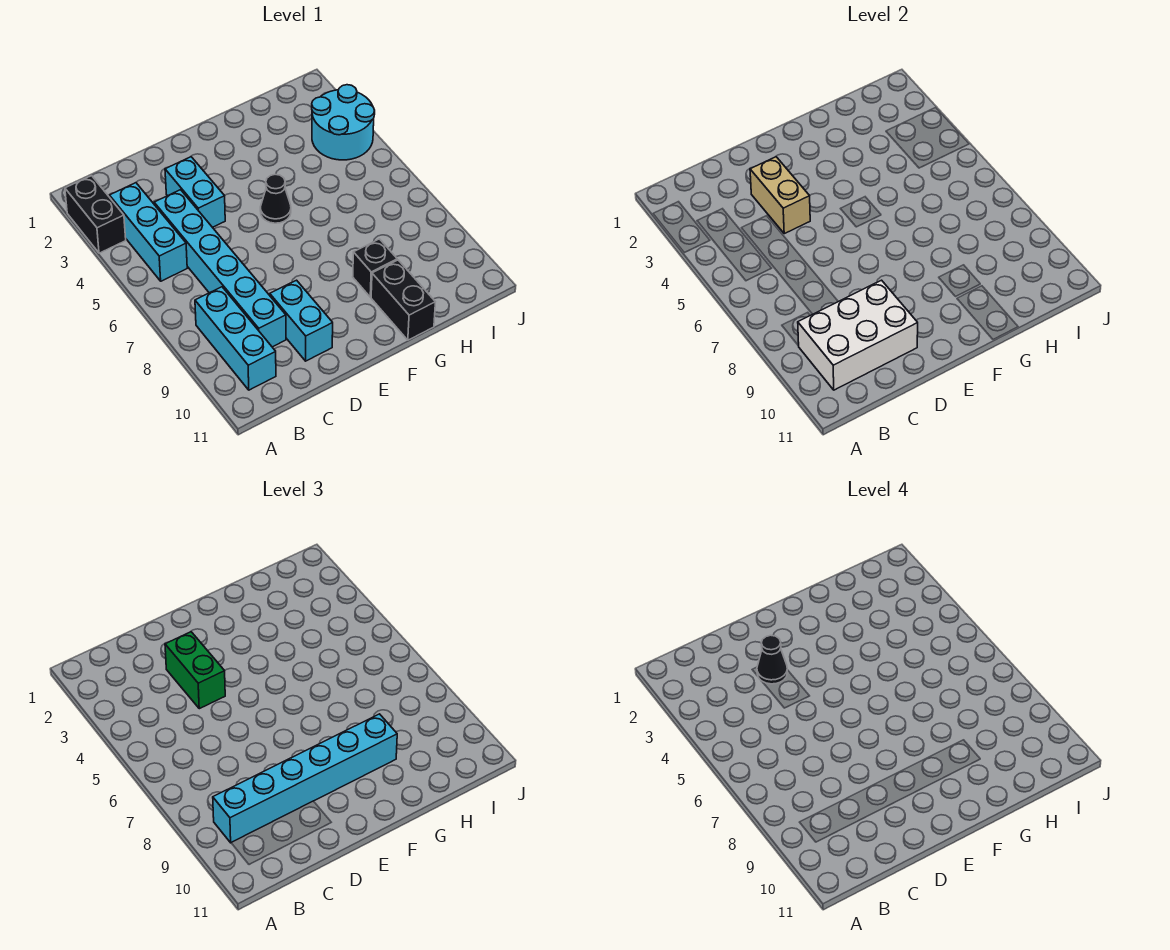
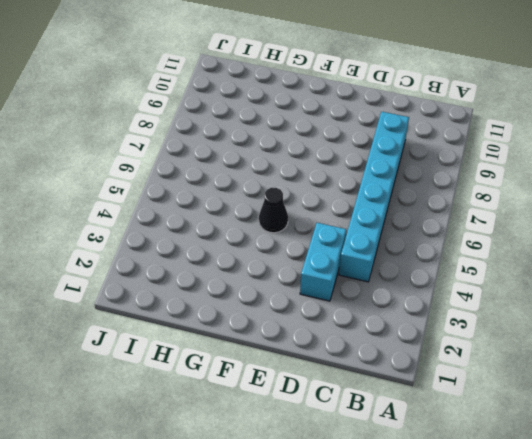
none -> black brick A2:A3 level 1
none -> cyan brick B3:B5 level 1
none -> cyan brick B8:B10 level 1

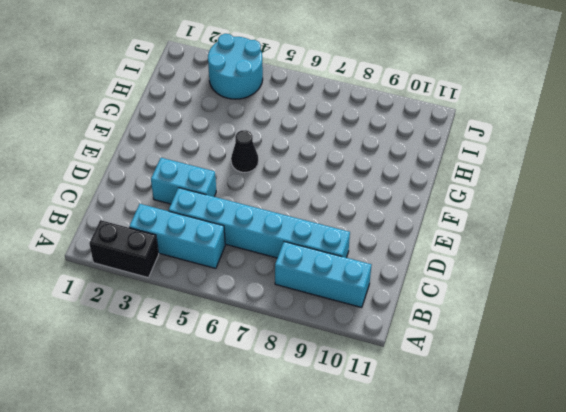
none -> cyan brick D9:D10 level 1
none -> black brick G9 level 1
none -> black brick G10:G11 level 1

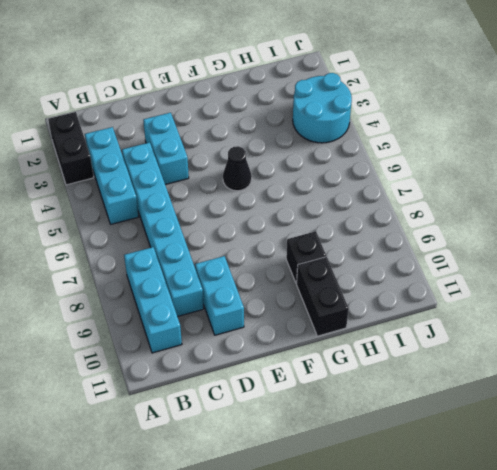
none -> white brick B9:D10 level 2
none -> tan brick D3:D4 level 2
none -> cyan brick B9:G9 level 3

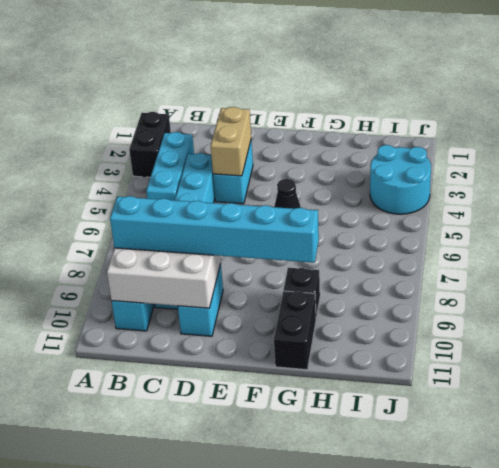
none -> green brick D3:D4 level 3
none -> black cone D3 level 4

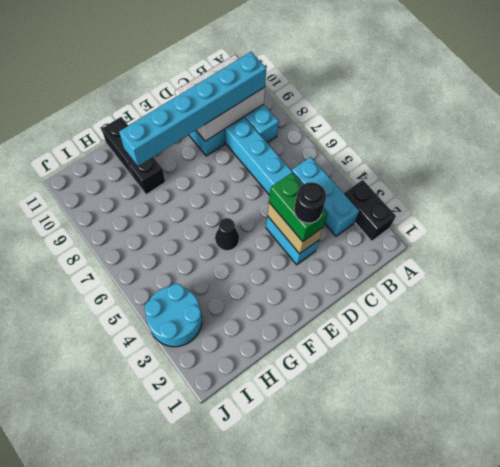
black round brick D3 level 4 -> black cone D3 level 4

